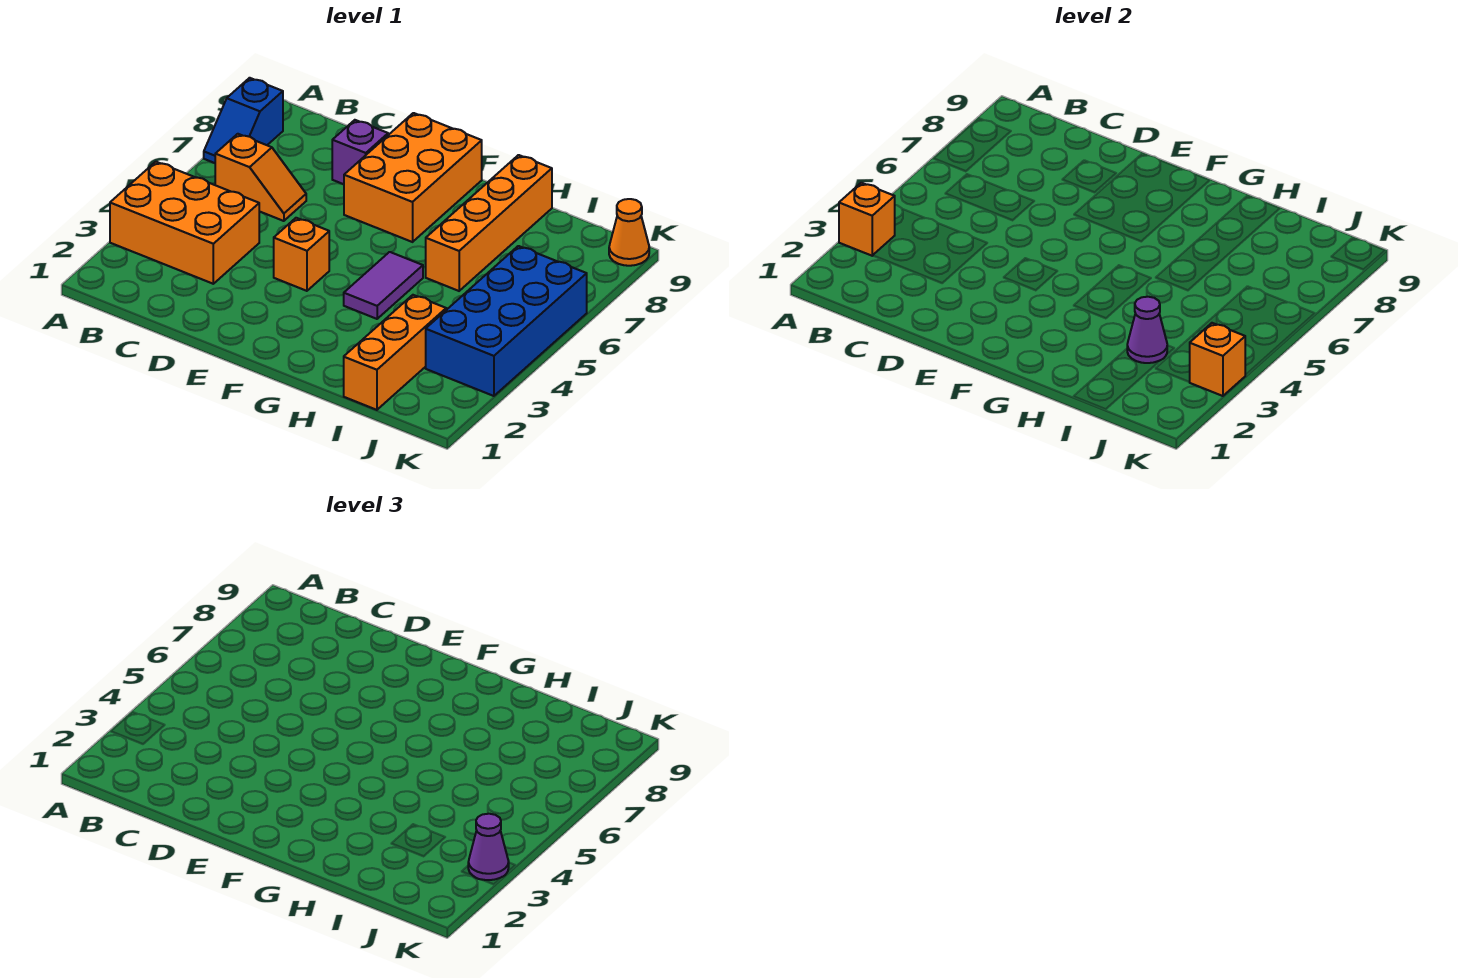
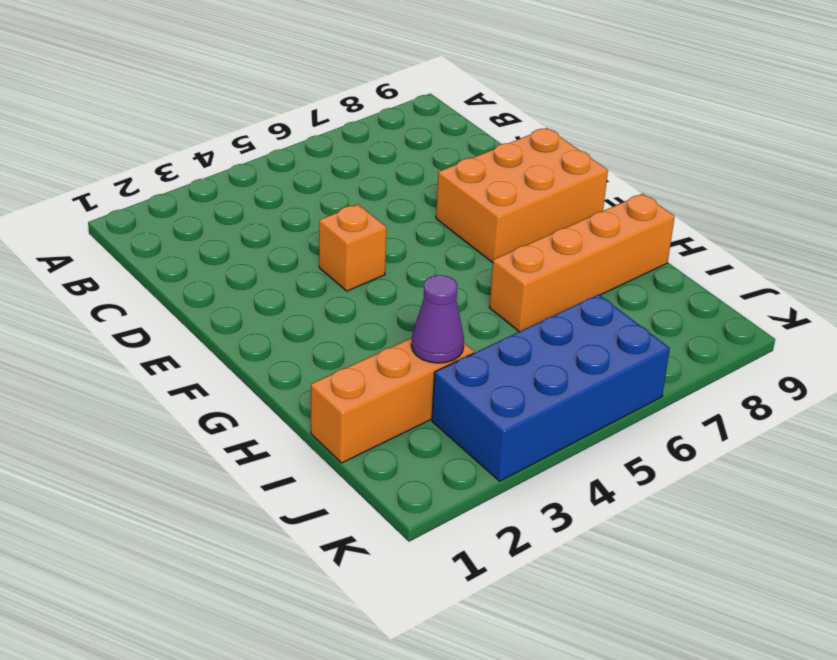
none -> orange brick A3:C4 level 1
none -> blue slope A7:A8 level 1 top 8
none -> orange slope B6:C6 level 1 top B

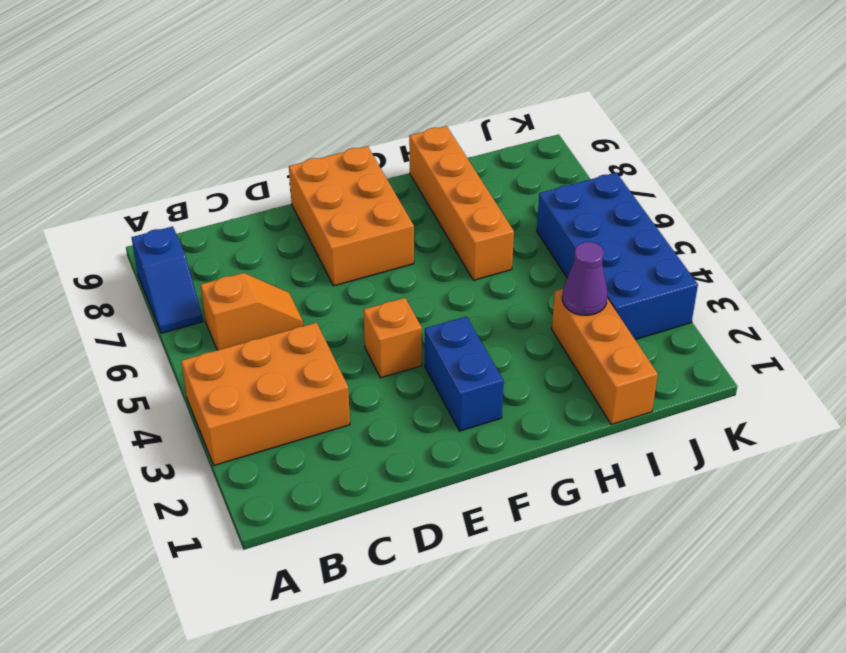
blue brick F2:F3 level 1 -> none
none -> purple brick D8 level 1
none -> purple tile G4:G5 level 1
none -> orange cone K9 level 1

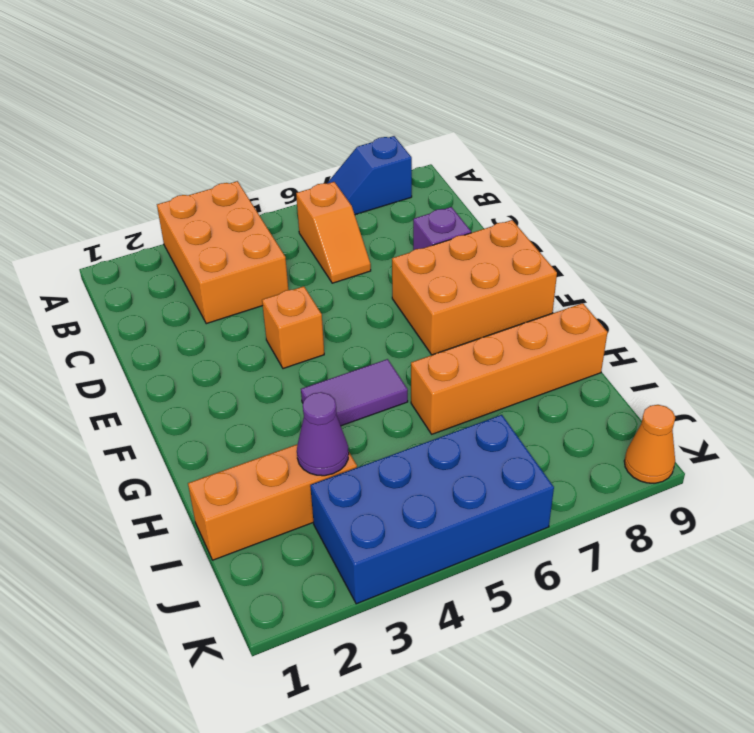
none -> orange brick A3 level 2
none -> orange brick K3 level 2
none -> purple cone K3 level 3

